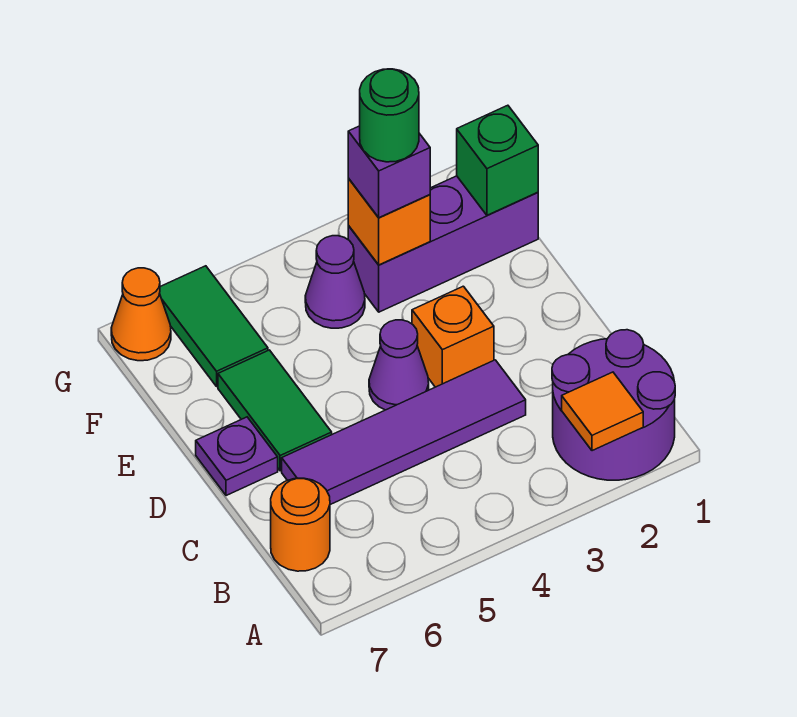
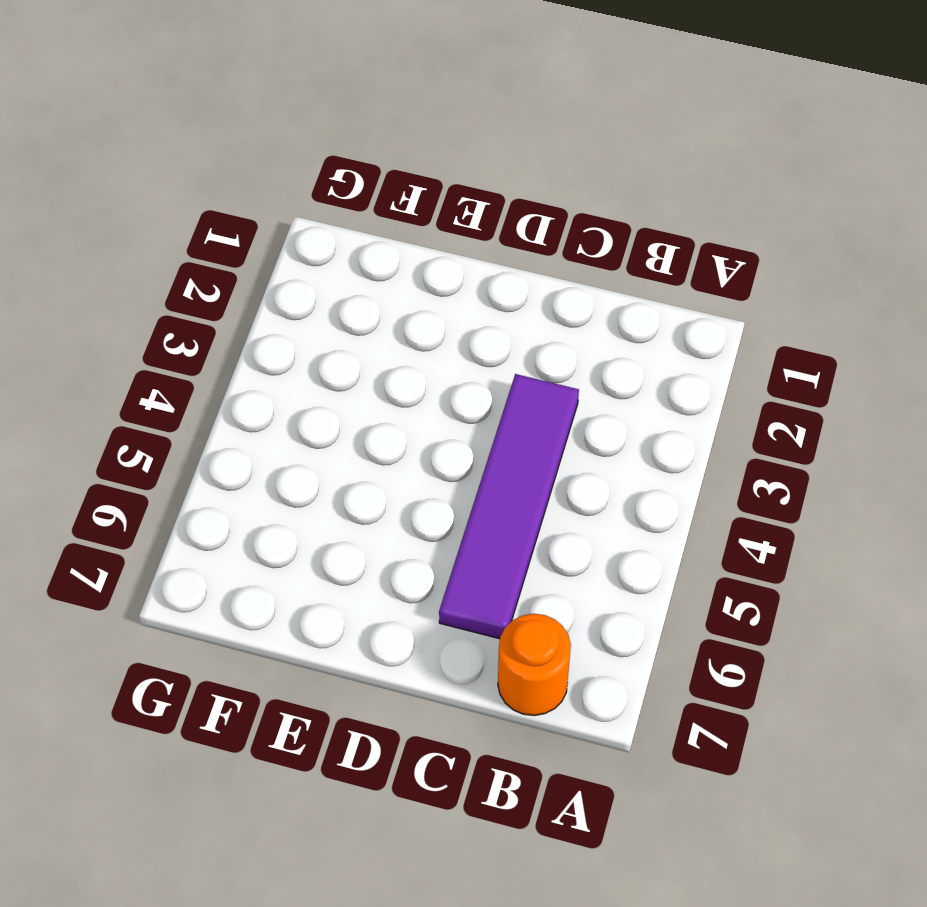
none -> purple round brick A1:B2 level 1
none -> orange brick D3 level 1
none -> purple cone D4 level 1

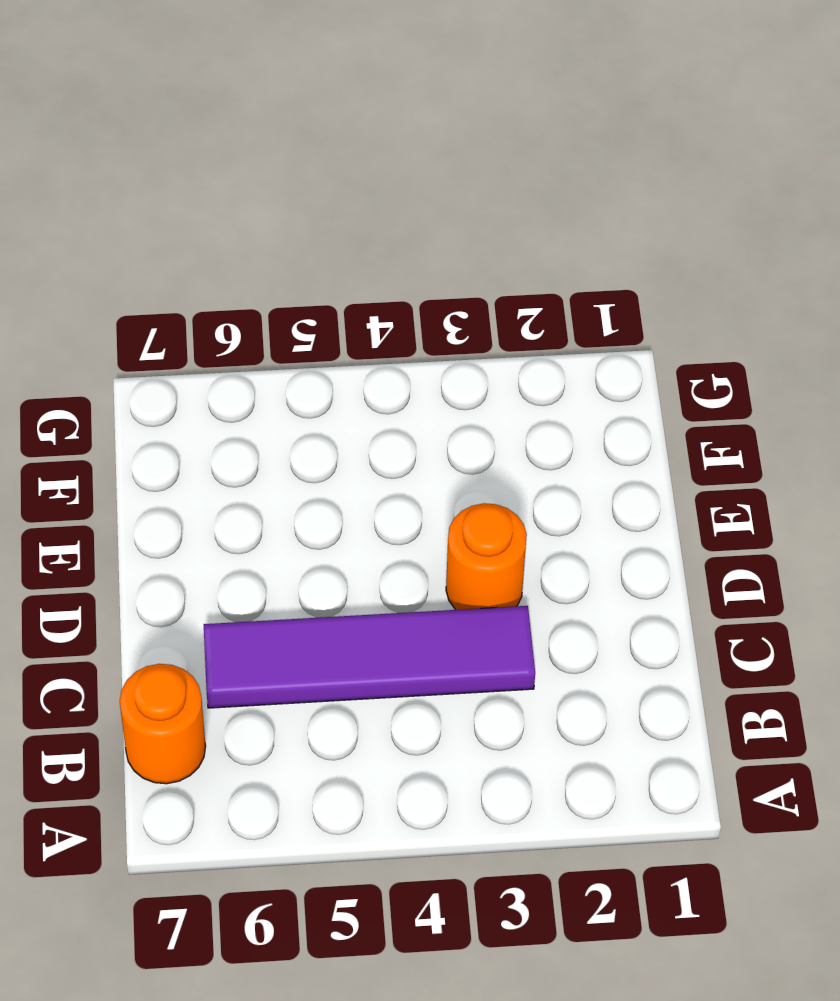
orange round brick D3 level 1 -> orange brick D3 level 1
none -> purple round brick A1:B2 level 1
none -> purple cone D4 level 1
none -> green tile D6:E6 level 1

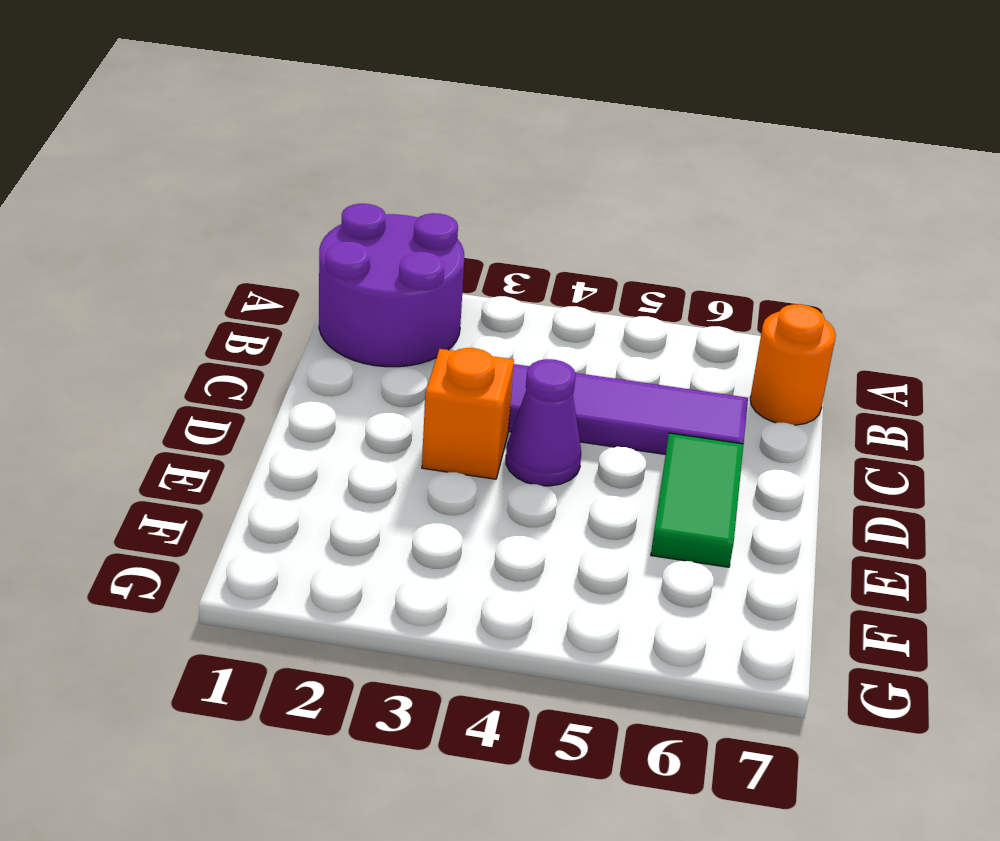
none -> purple plate D7 level 1
none -> purple brick F1:F3 level 1
none -> purple cone F4 level 1

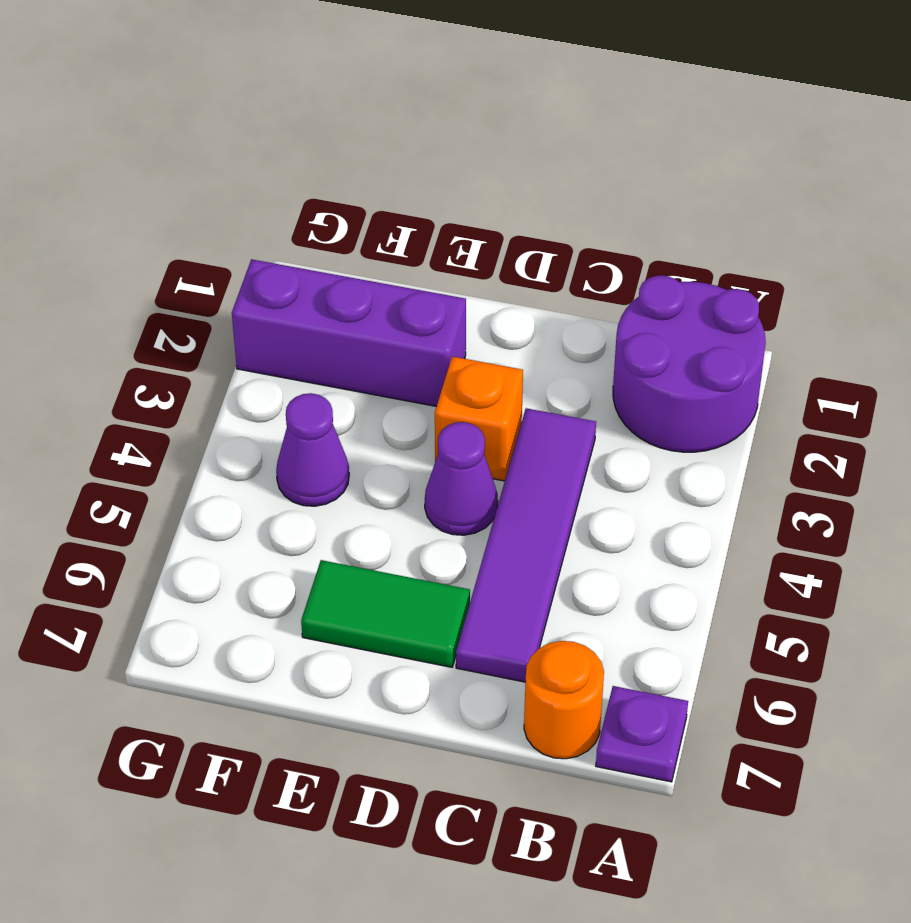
purple plate A7 level 1 -> purple plate D7 level 1
purple brick E2:G2 level 1 -> purple brick F1:F3 level 1
none -> green tile F6:G6 level 1
none -> orange cone G7 level 1
none -> orange tile A2 level 2

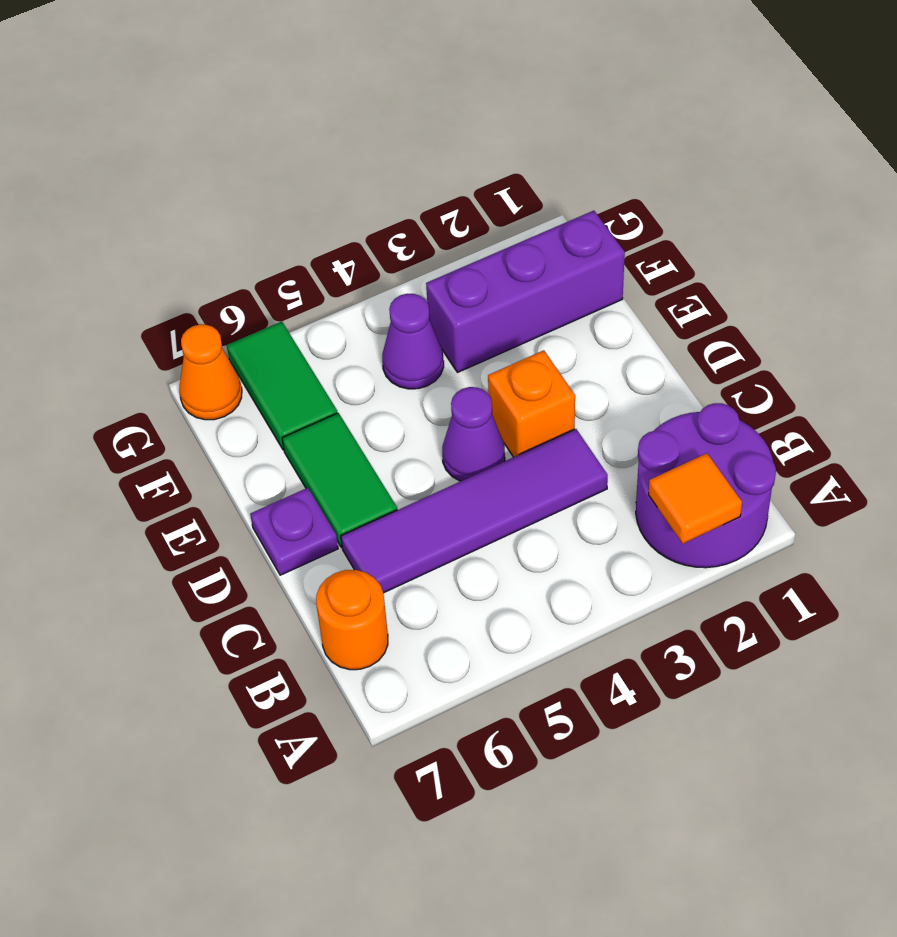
none -> green brick F1 level 2
none -> orange brick F3 level 2
none -> purple brick F3 level 3

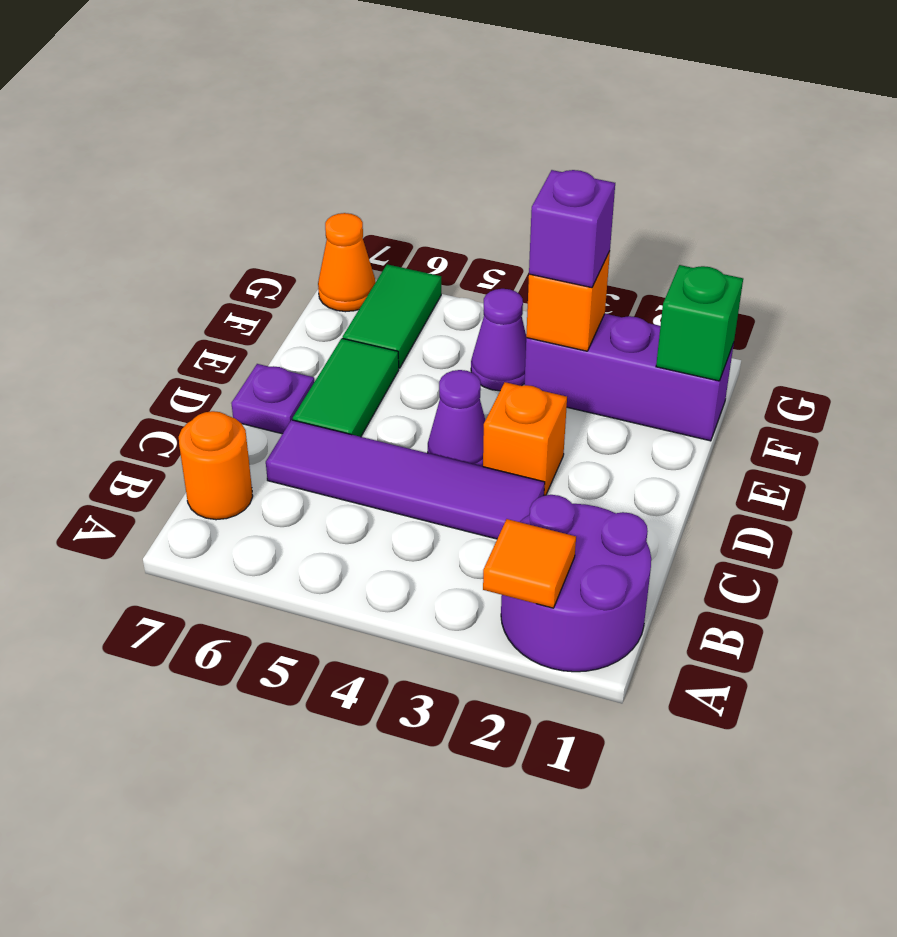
none -> green round brick F3 level 4

